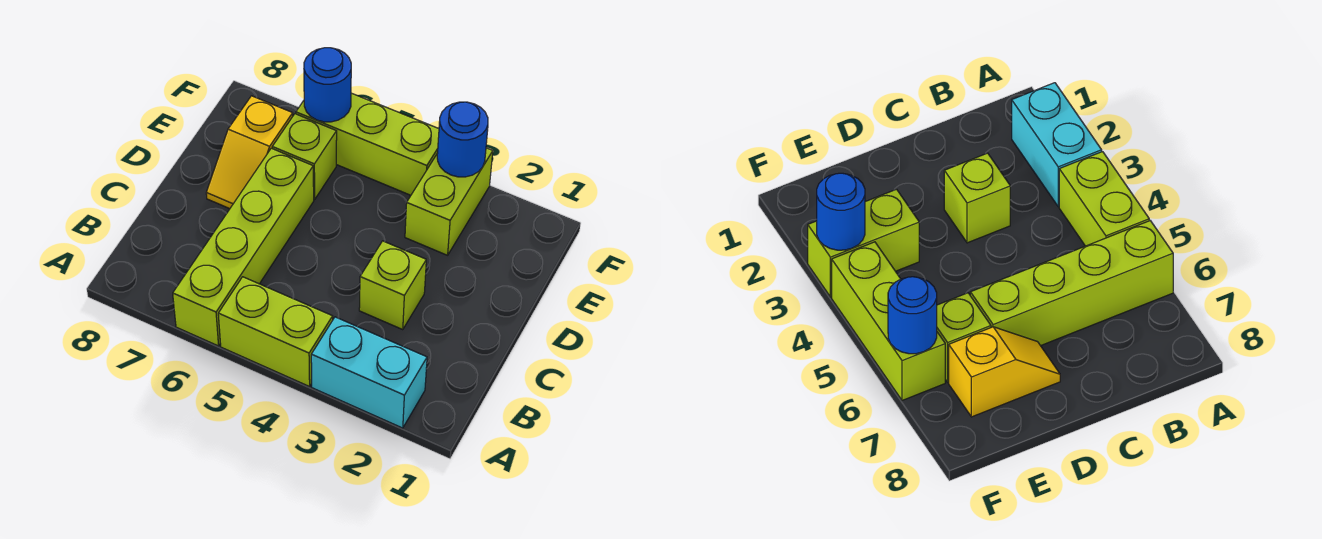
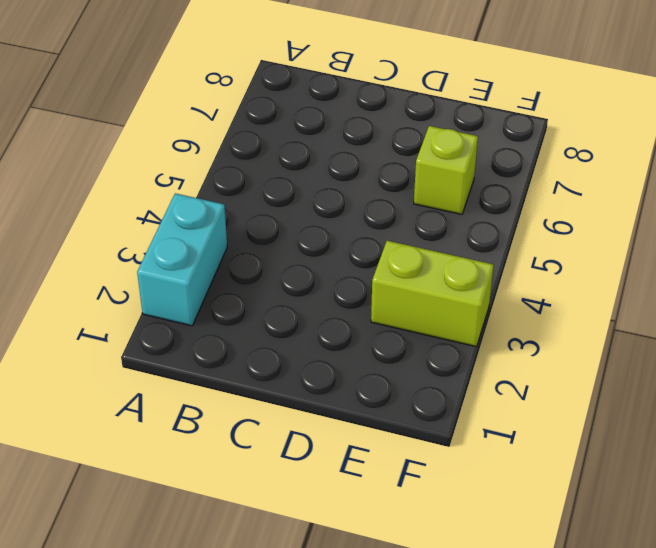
none -> lime brick A4:A5 level 1
none -> lime brick A6:D6 level 1

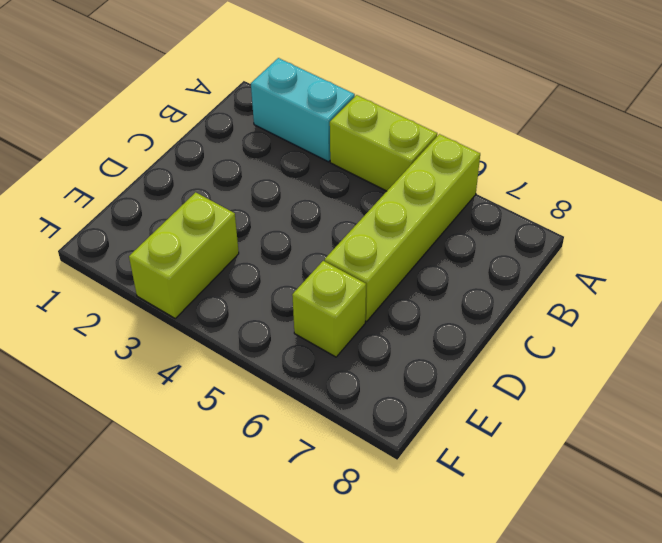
none -> lime brick C3 level 1
none -> yellow slope D7:E7 level 1 top E

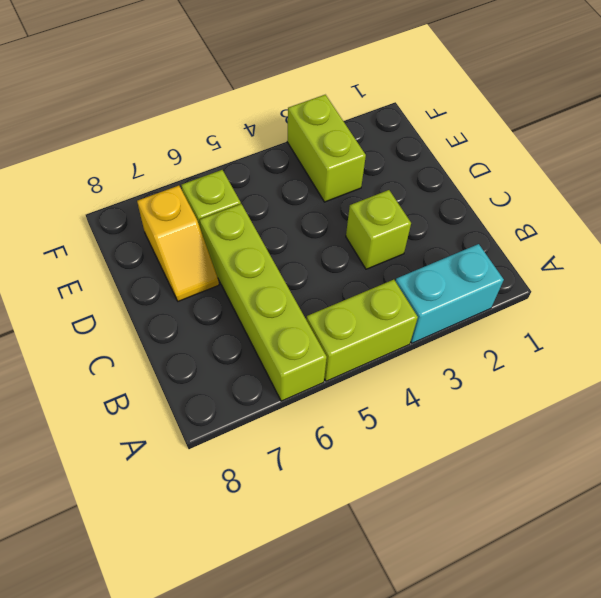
none -> lime brick F4:F6 level 1
none -> blue round brick F3 level 2

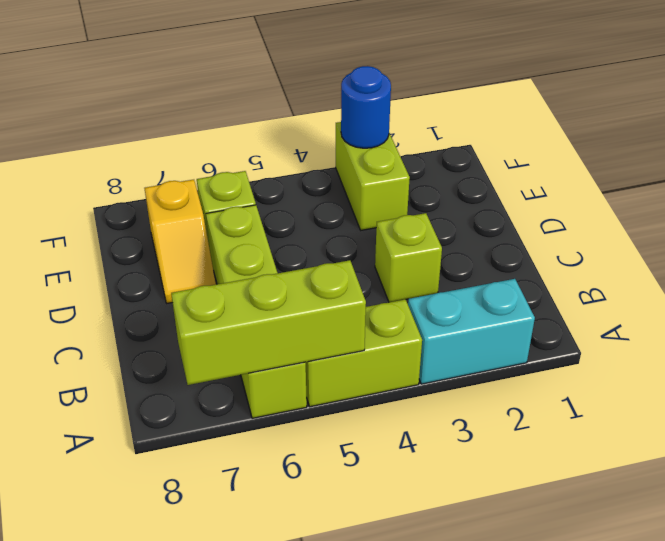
lime brick A5:A7 level 2 -> lime brick F4:F6 level 1
none -> blue round brick F6 level 2

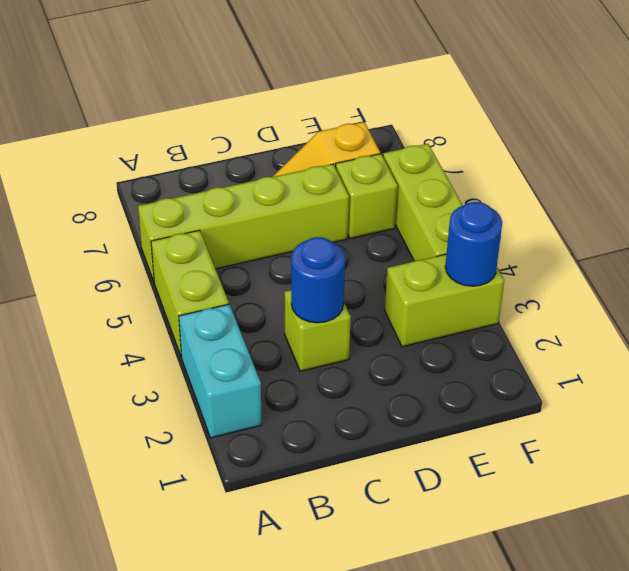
blue round brick C3 level 2 -> blue round brick F6 level 2

